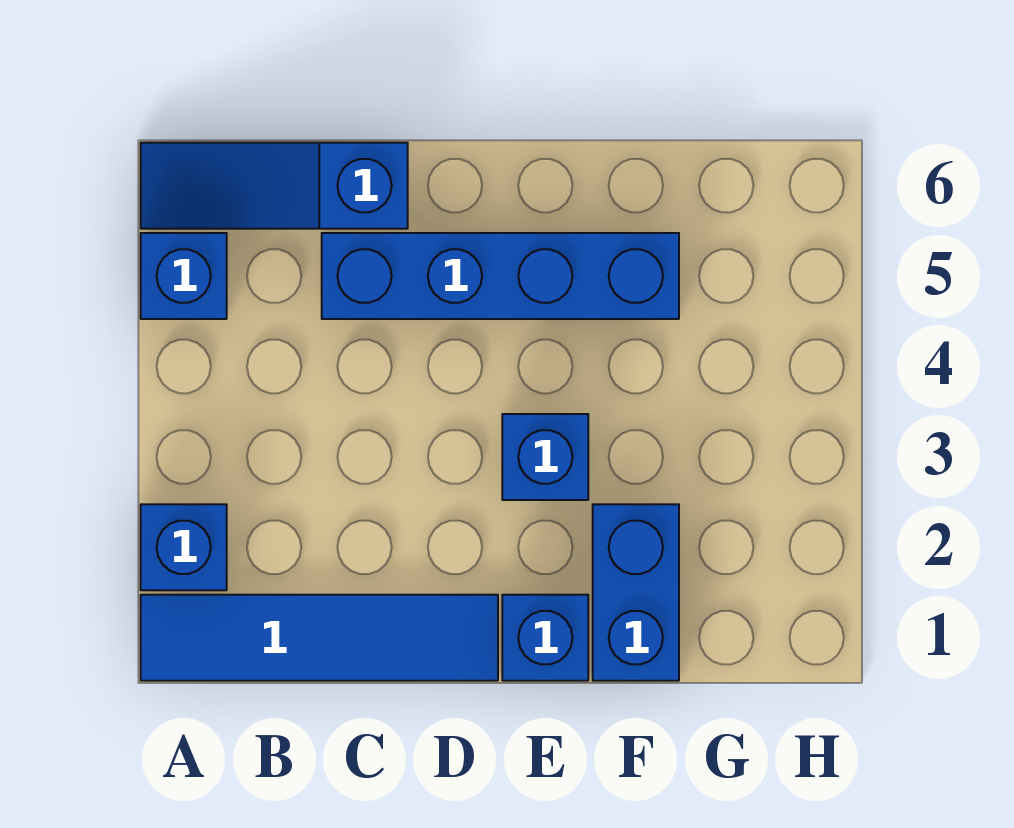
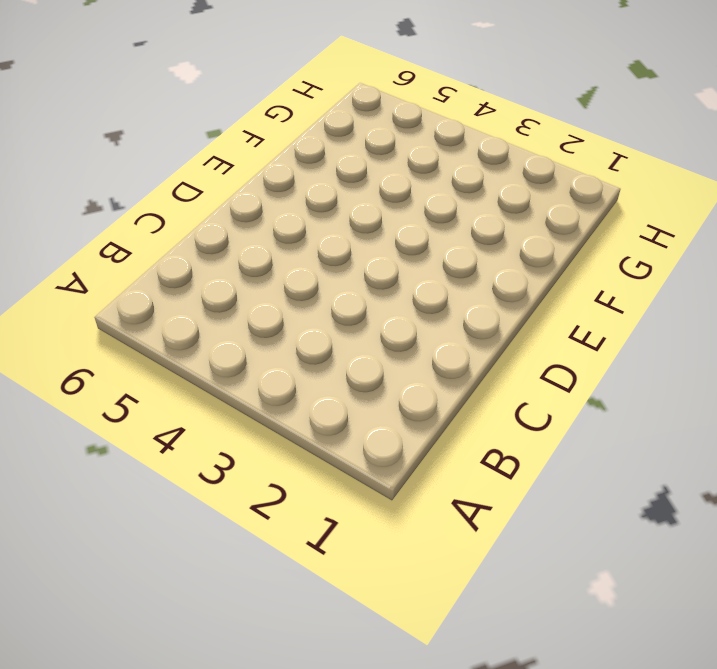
none -> blue tile A1:D1 level 1
none -> blue brick A2 level 1

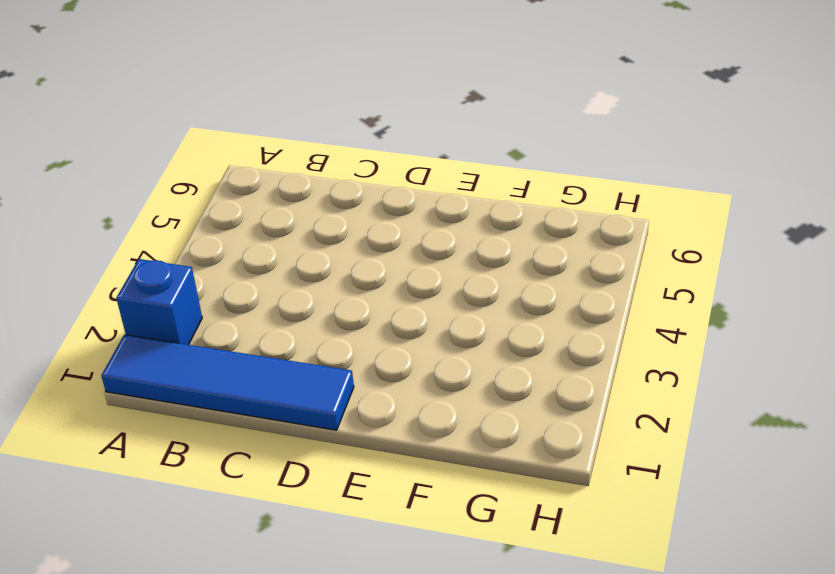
none -> blue brick A5 level 1
none -> blue slope A6:C6 level 1 top C

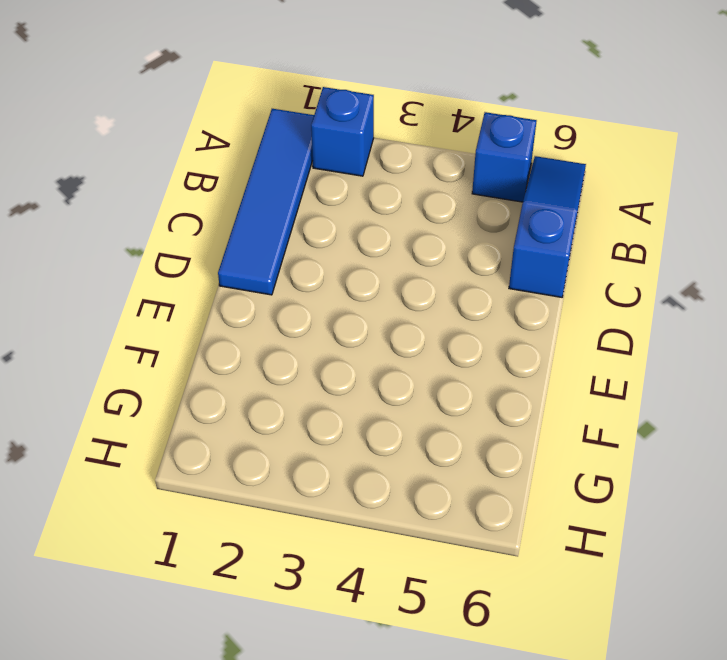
none -> blue brick C5:F5 level 1
none -> blue brick E1 level 1

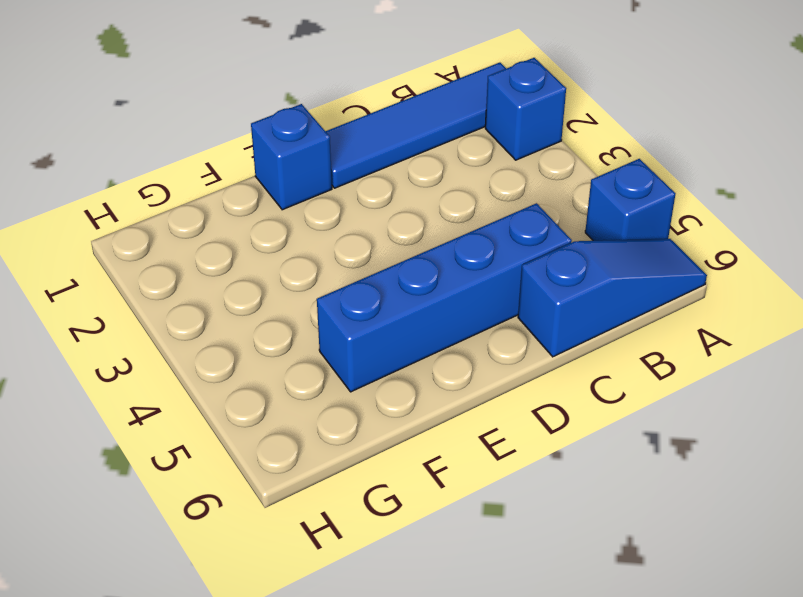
none -> blue brick E3 level 1
none -> blue brick F1:F2 level 1

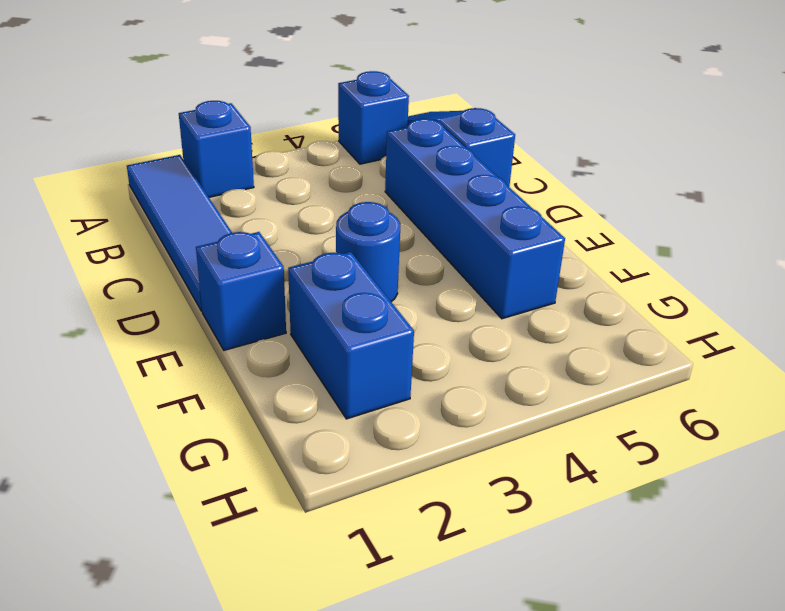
blue round brick E3 level 1 -> blue brick E3 level 1
blue brick F2:G2 level 1 -> blue brick F1:F2 level 1

